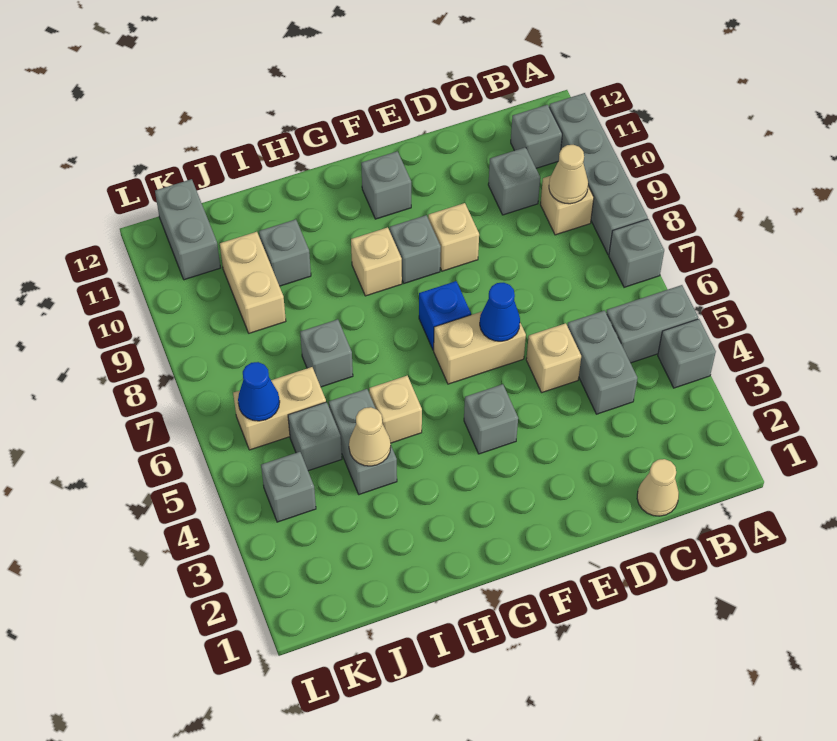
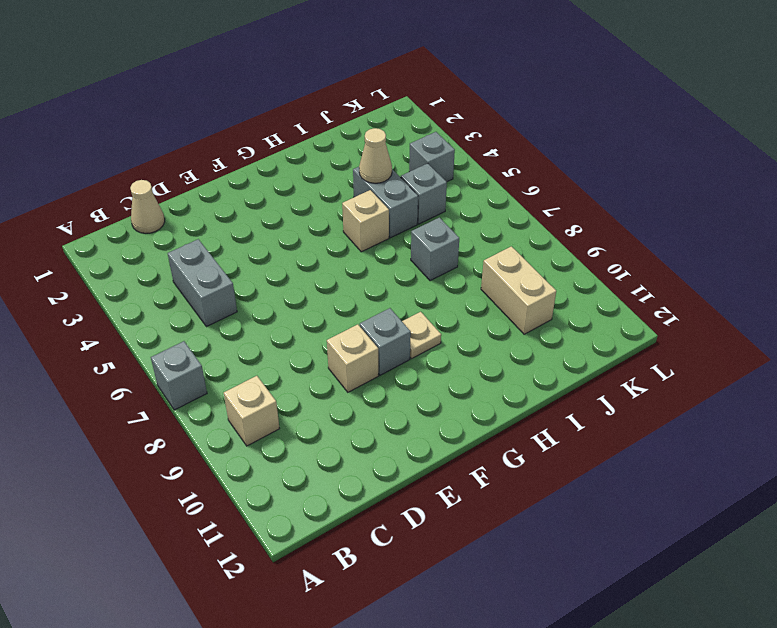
tan plate G9 level 1 -> tan brick G9 level 1
none -> grey brick A4 level 1
none -> grey brick A5:B5 level 1
none -> grey brick A8:A11 level 1
none -> grey brick B11 level 1

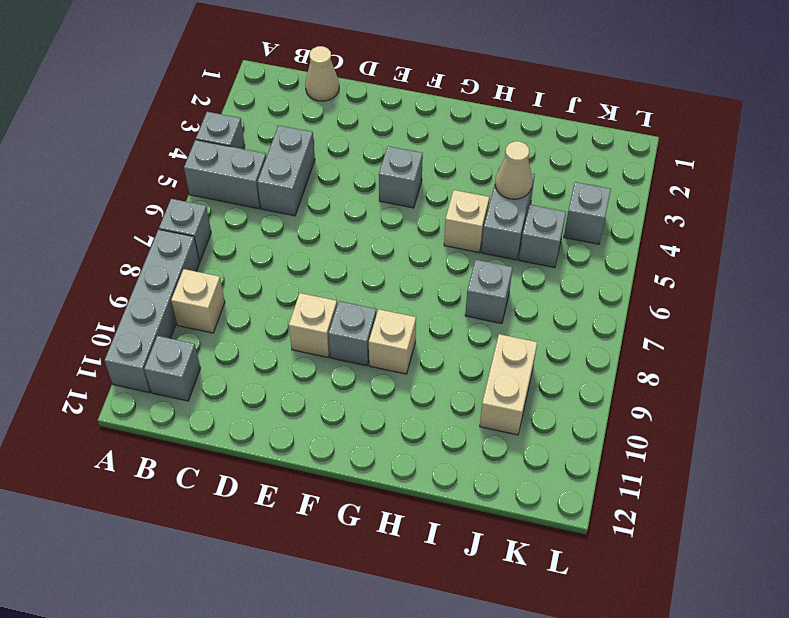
none -> grey brick C10 level 1
none -> tan brick D5 level 1
none -> tan brick E6:F6 level 1
none -> blue brick F7 level 1

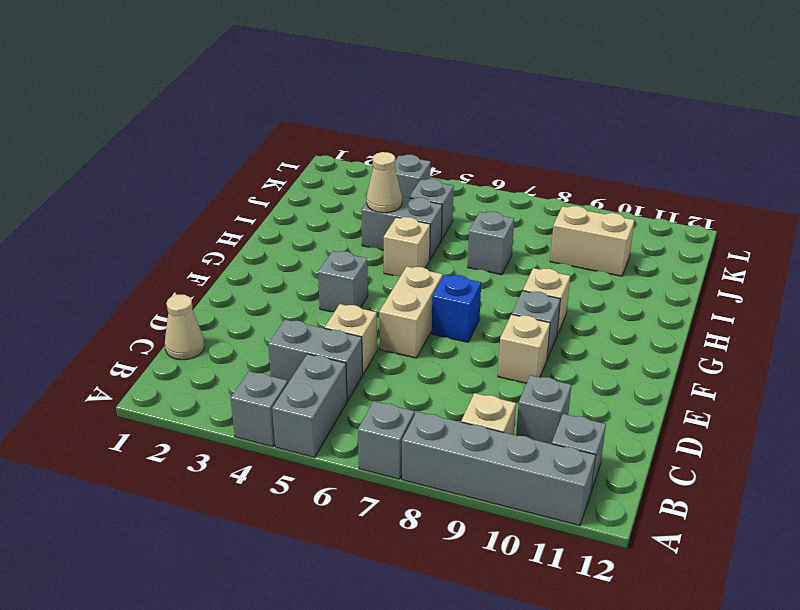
none -> grey brick F11 level 1
none -> grey brick I10 level 1
none -> tan brick J6:K6 level 1
none -> grey brick K11:K12 level 1

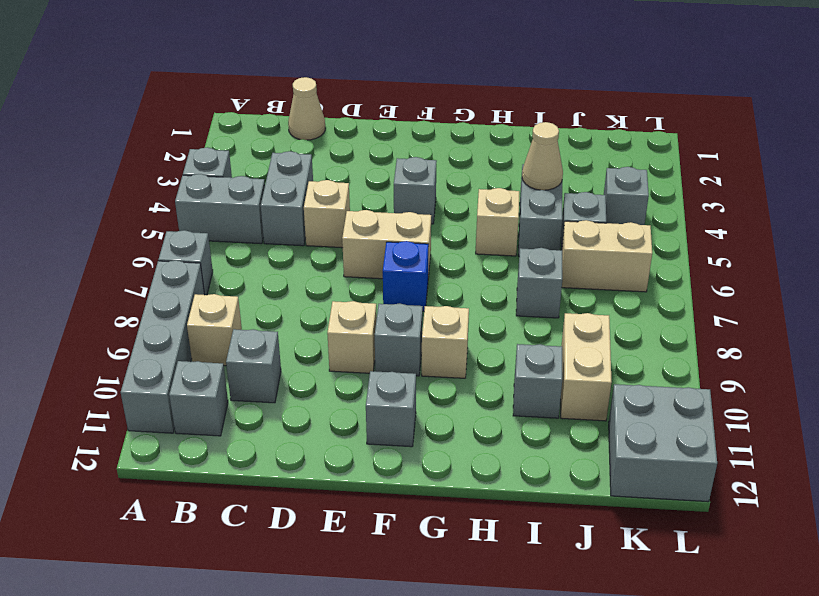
grey brick K11:L12 level 1 -> grey brick K11:K12 level 1
none -> tan cone B9 level 2
none -> blue cone E6 level 2
none -> blue cone K6 level 2

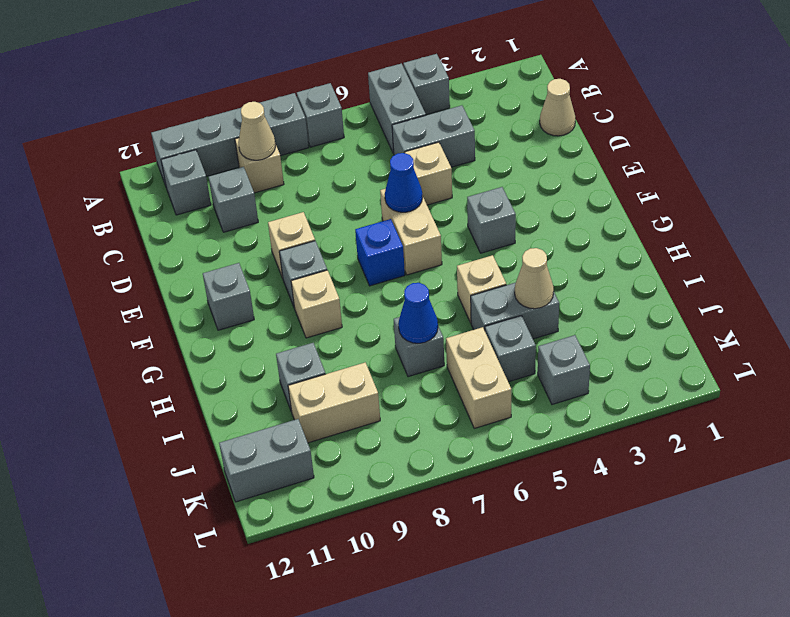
blue cone I7 level 2 -> blue cone K6 level 2

